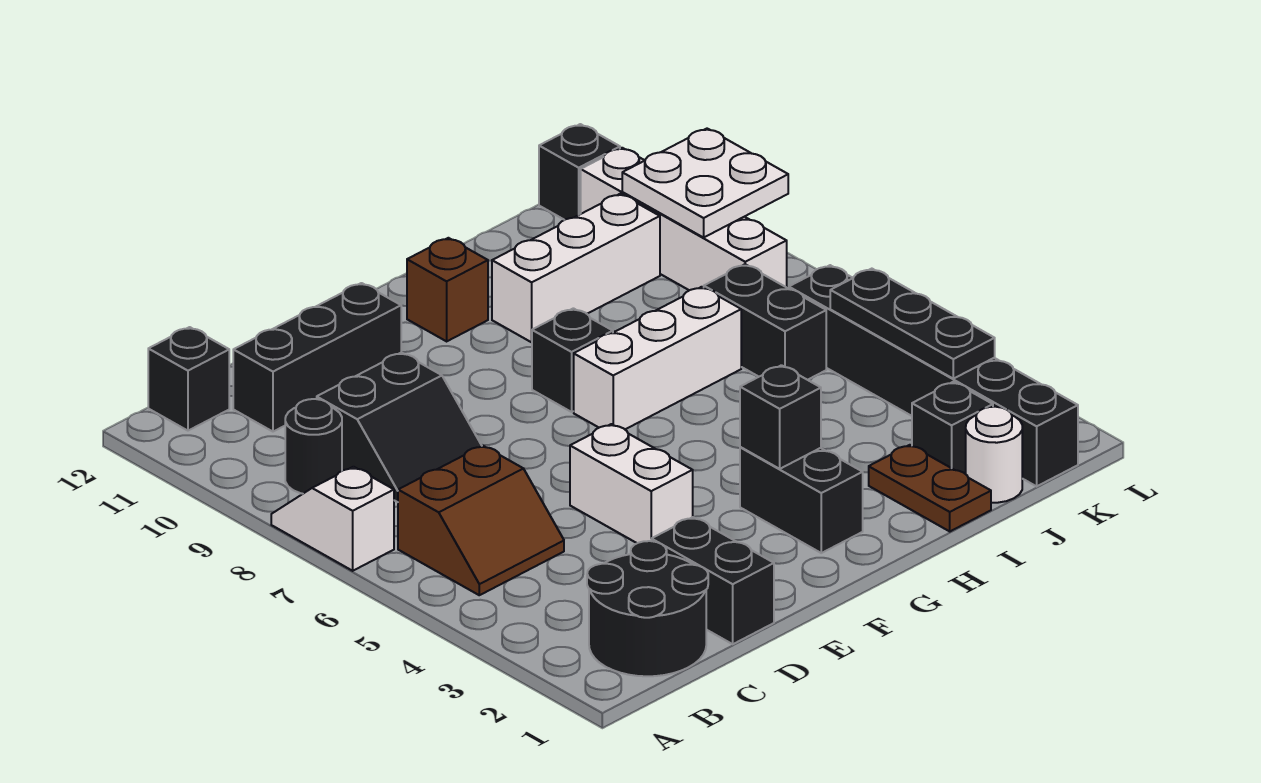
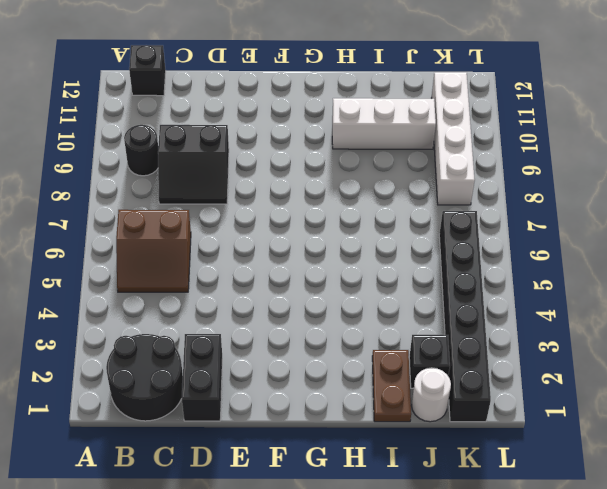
none -> white slope A7:A8 level 1 top 7
none -> black brick C11:E11 level 1
none -> white brick E4:E5 level 1

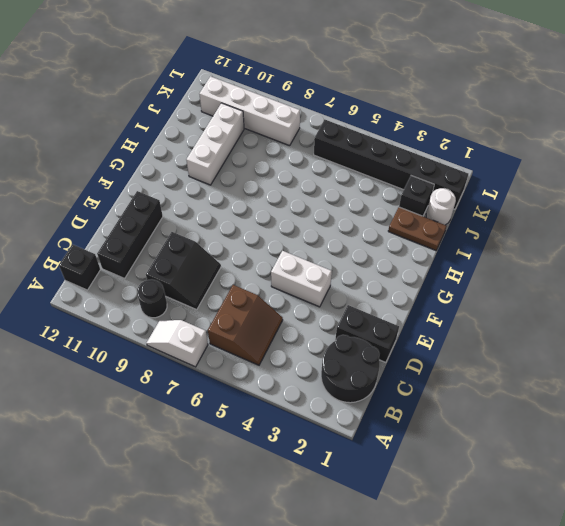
none -> black brick G2:G3 level 1
none -> white brick G7:I7 level 1
none -> black brick G8 level 1

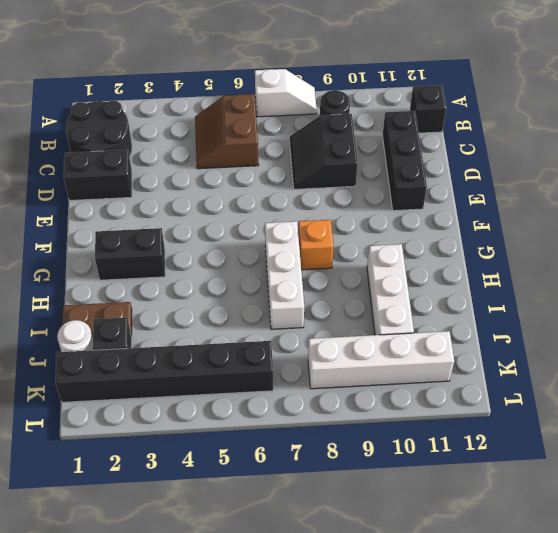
orange brick G8 level 1 -> black brick G8 level 1
none -> white brick E4:E5 level 1
none -> brown brick G11 level 1
none -> black brick J6:J7 level 1

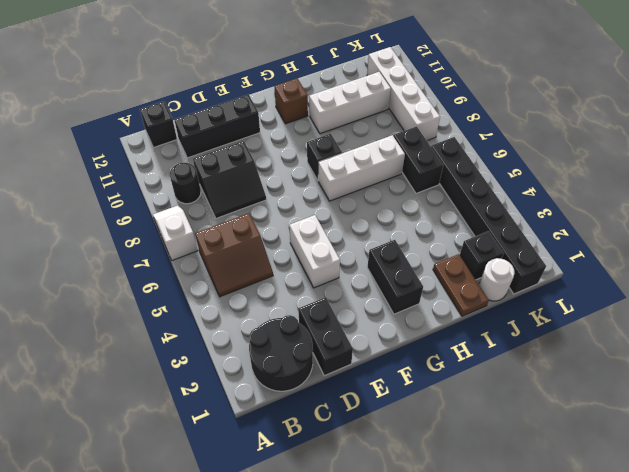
none -> black brick K12 level 1
none -> black brick G3 level 2
none -> black plate K3:K5 level 2

